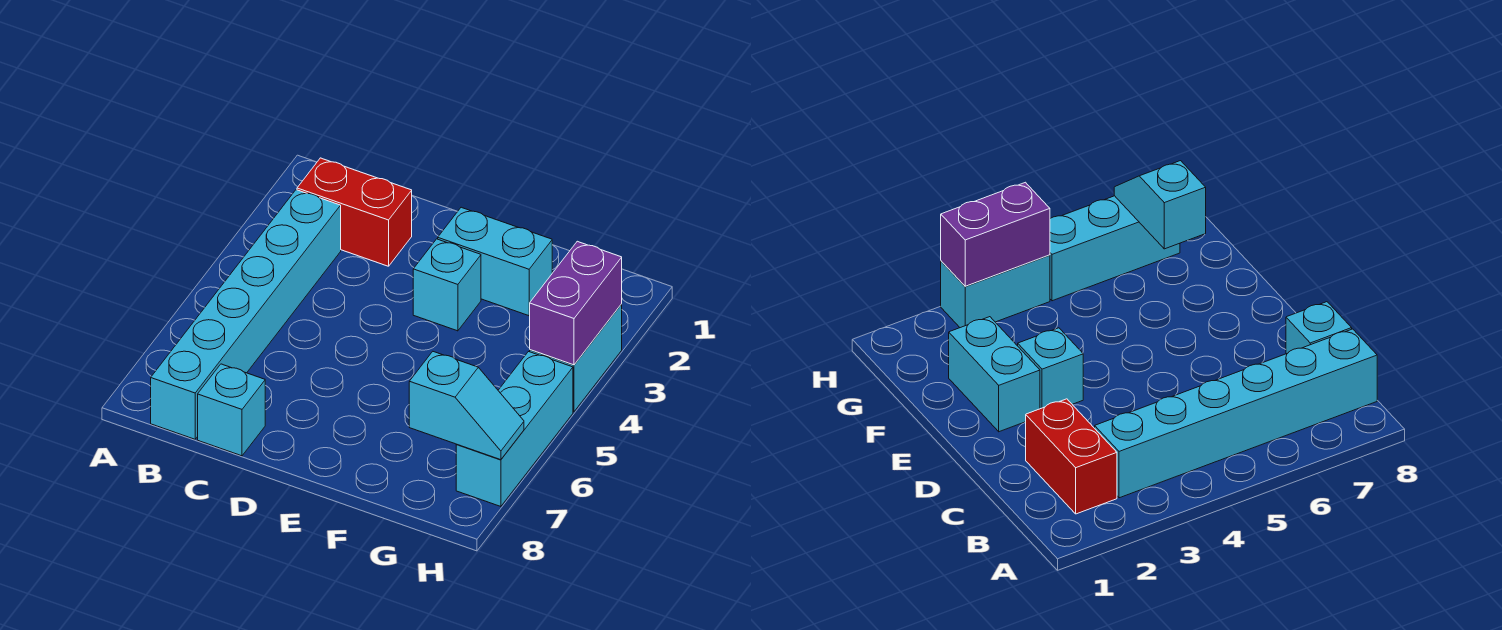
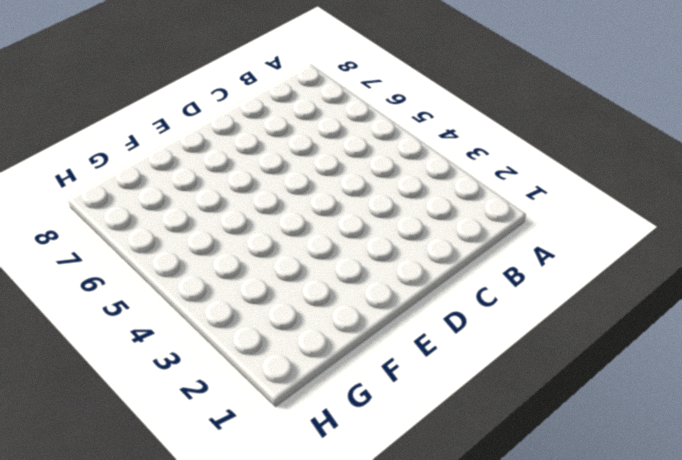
none -> red brick B2:C2 level 1
none -> cyan brick B3:B8 level 1

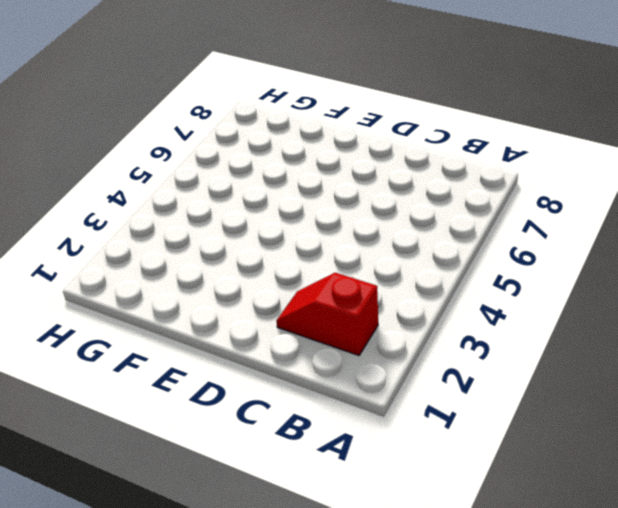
red slope B2:C2 level 1 top B -> red brick B2:C2 level 1
none -> cyan brick B3:B8 level 1
none -> cyan brick C8 level 1

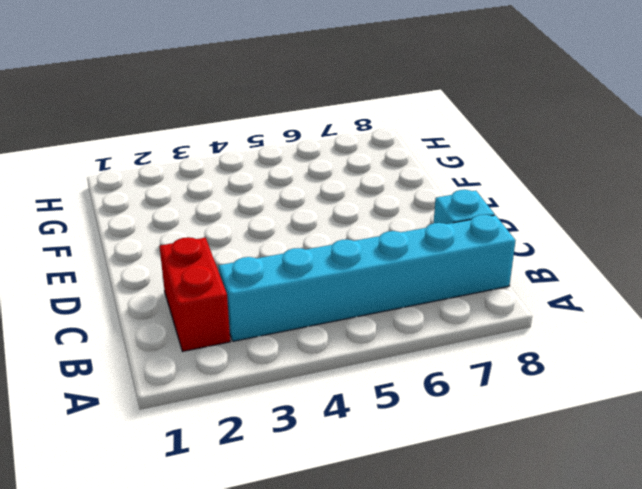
none -> cyan brick E2:F2 level 1
none -> cyan brick E3 level 1

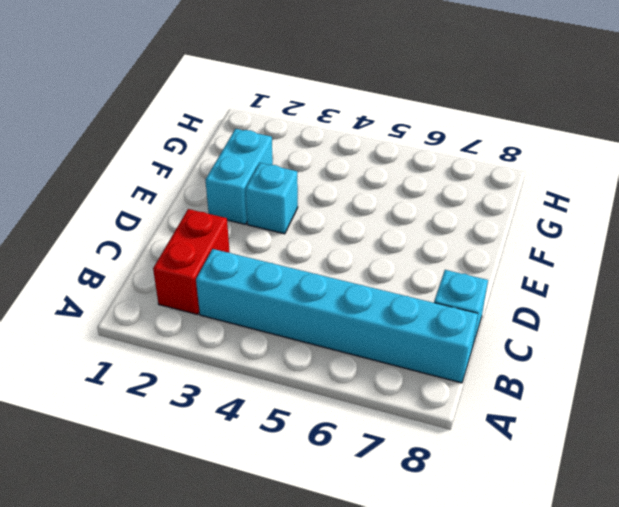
none -> cyan brick H3:H4 level 1
none -> cyan brick H5:H7 level 1

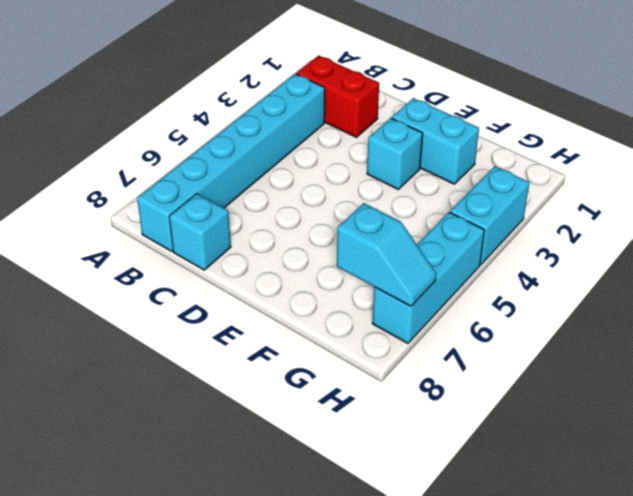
none -> purple brick H3:H4 level 2

